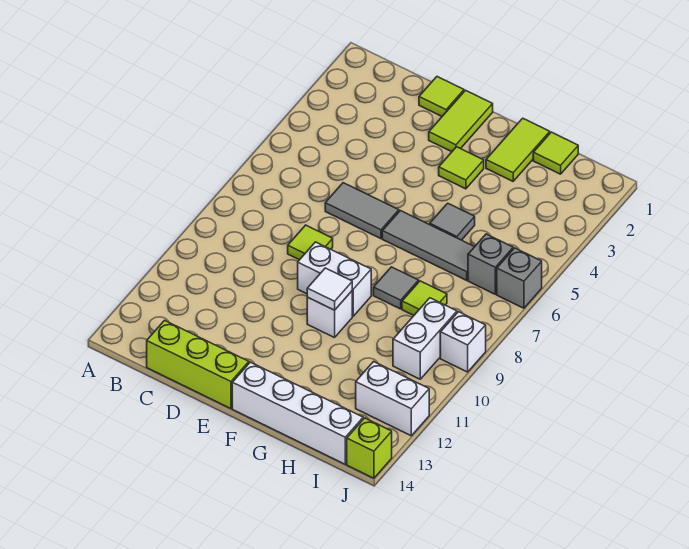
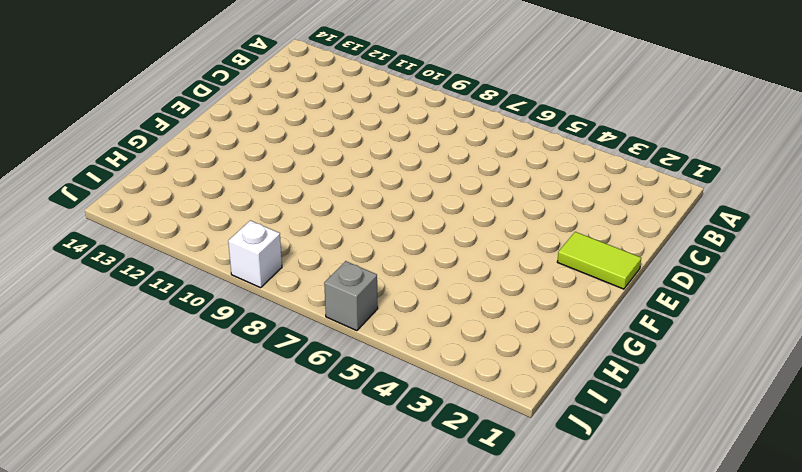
none -> lime brick C14:E14 level 1
none -> lime tile D1 level 1
none -> grey tile D6:E6 level 1

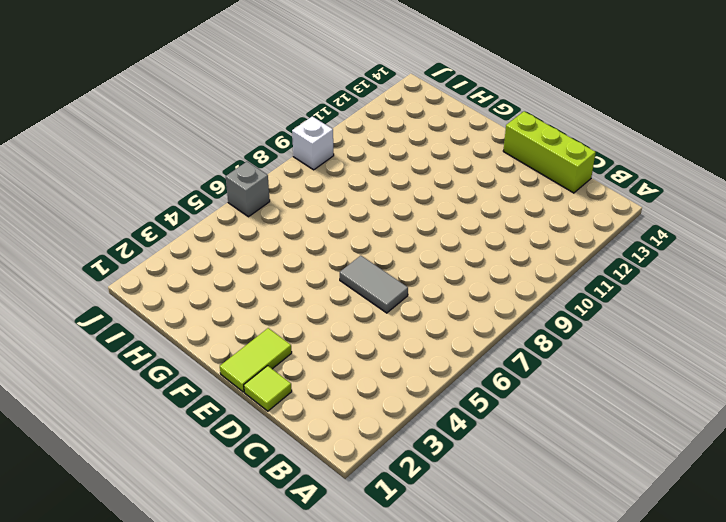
none -> lime tile D8 level 1
none -> white brick E9:F9 level 1
none -> lime tile F3 level 1

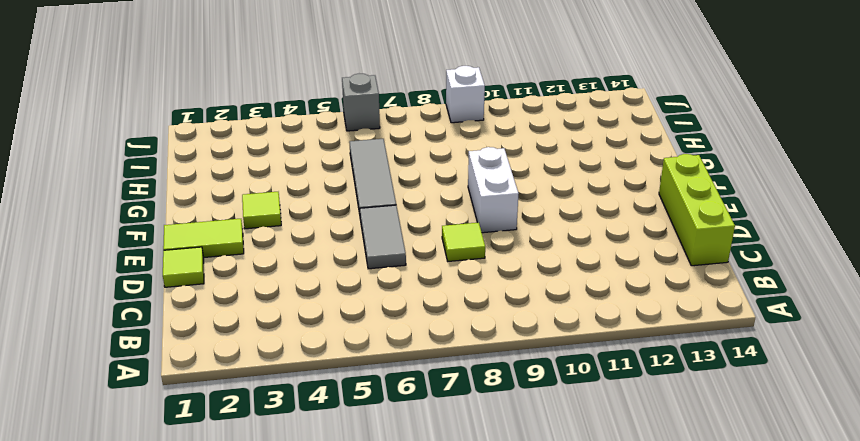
none -> white brick F10 level 1
none -> white brick F14:I14 level 1
none -> lime tile G1:G2 level 1

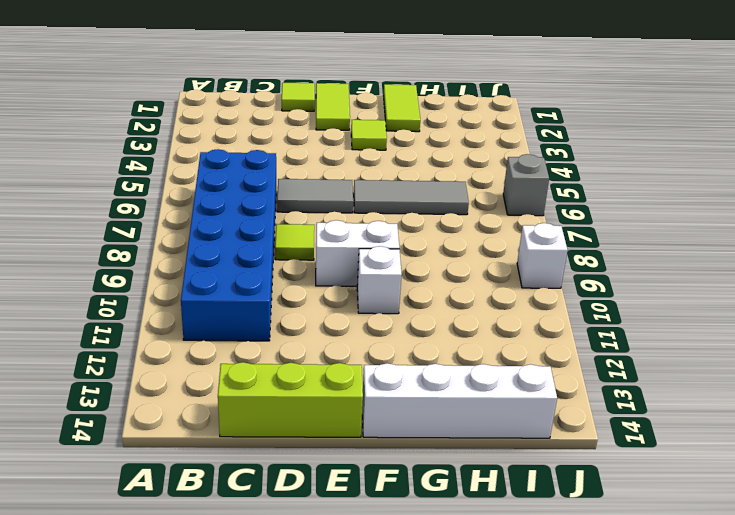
blue brick B6:C11 level 1 -> none
none -> grey tile G5 level 1
none -> grey tile G8 level 1
none -> lime tile H1 level 1

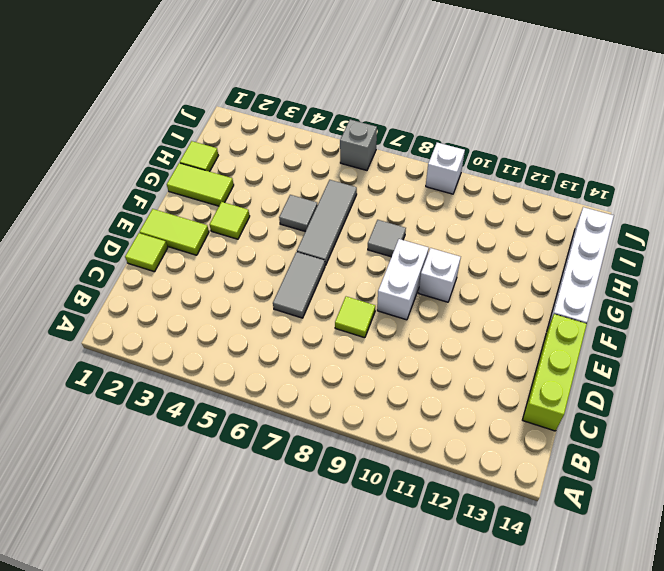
none -> lime tile H8 level 1
none -> grey brick I6 level 1
none -> white brick I9:I10 level 1

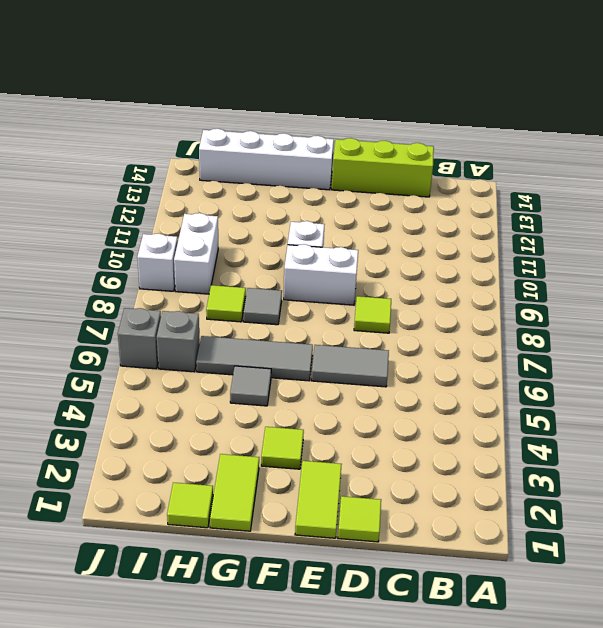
none -> white brick I12:J12 level 1
none -> lime brick J14 level 1
none -> white tile F10 level 2

